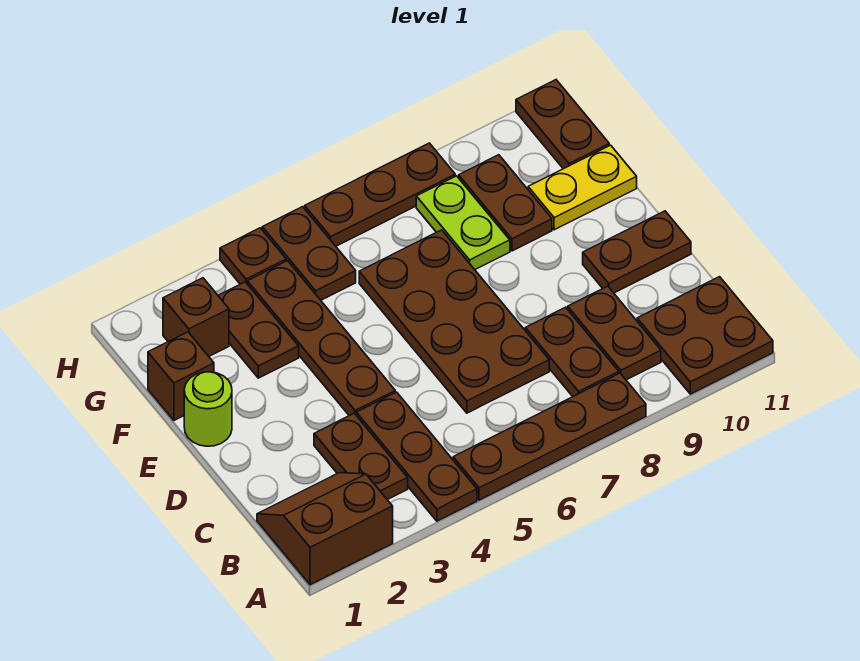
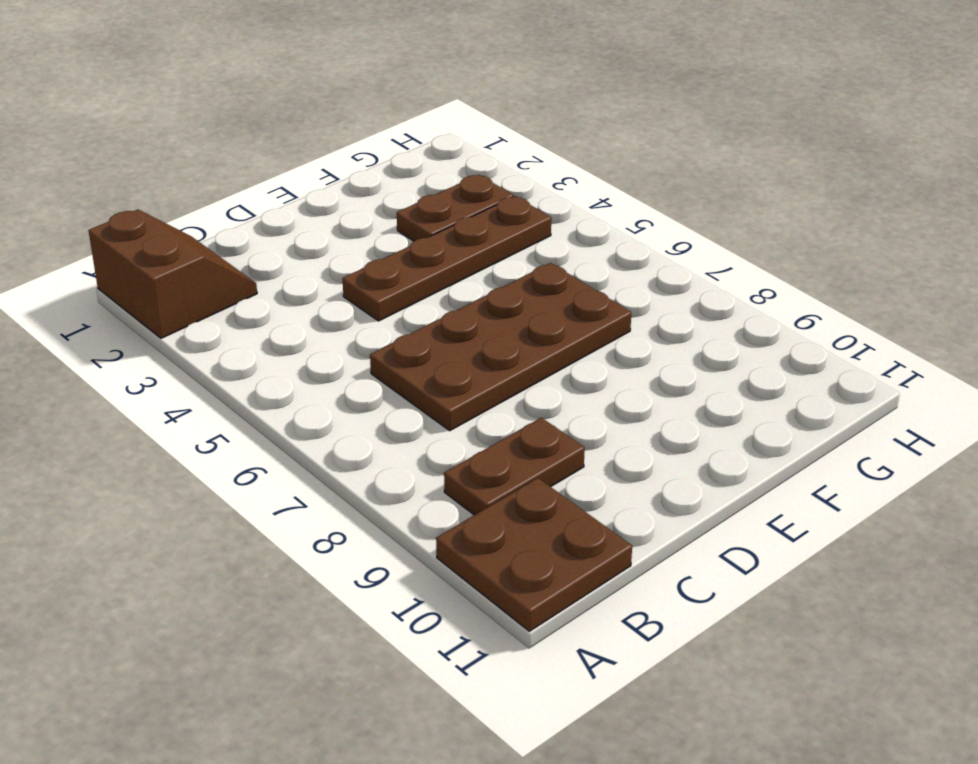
none -> brown plate A4:C4 level 1
none -> brown plate A5:A8 level 1
none -> brown plate B3:C3 level 1

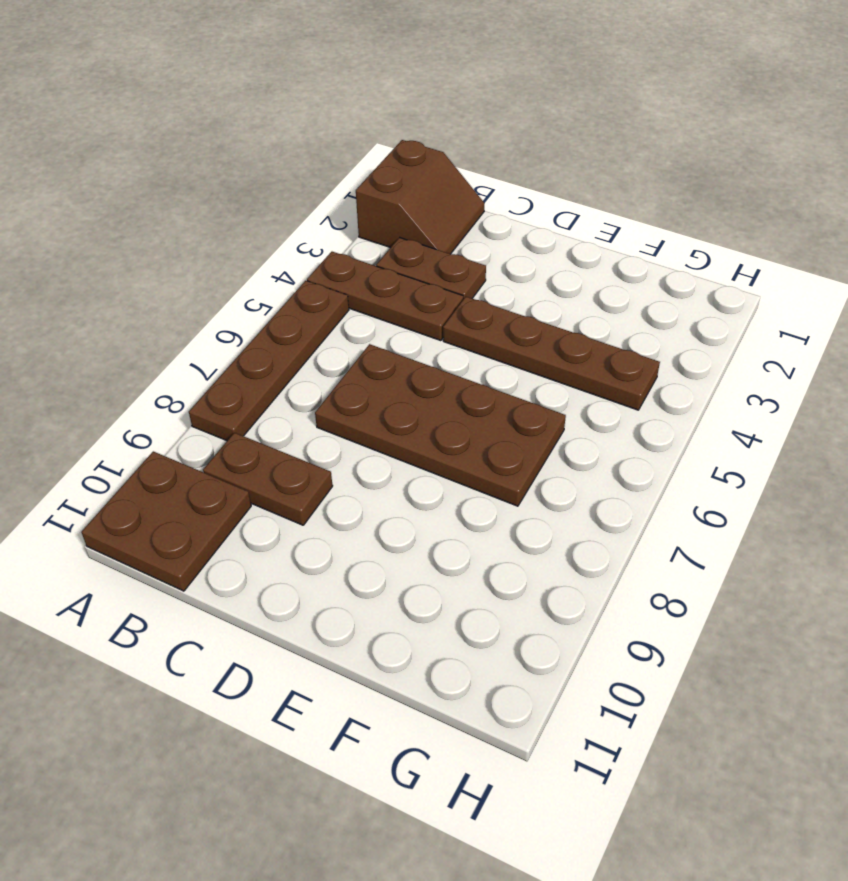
none -> brown plate B8:C8 level 1
none -> brown plate D10:D11 level 1
none -> lime round brick E1 level 1

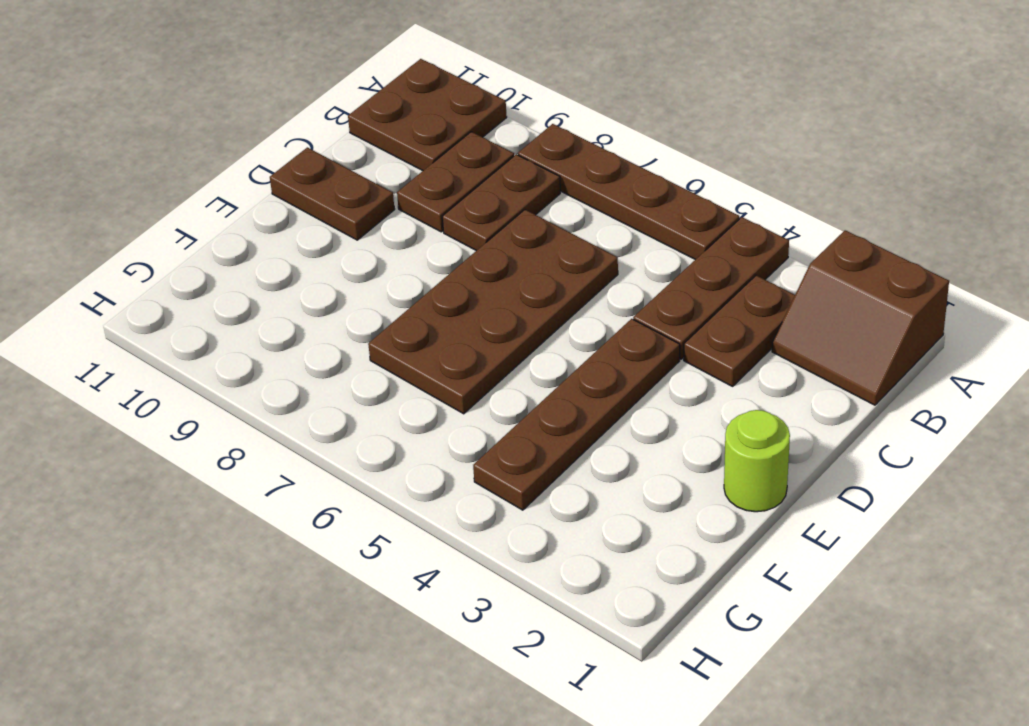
none -> brown brick F1 level 1
none -> brown plate F3:G3 level 1
none -> lime plate F8:G8 level 1

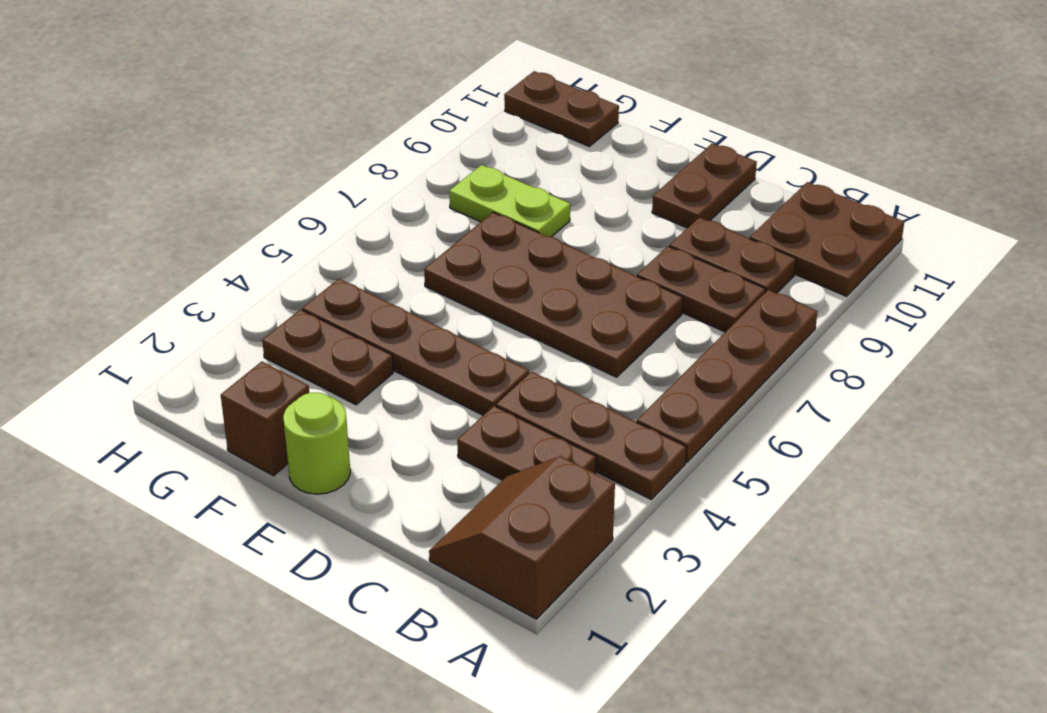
none -> brown plate F9:G9 level 1
none -> yellow plate F10:F11 level 1
none -> brown brick G2 level 1

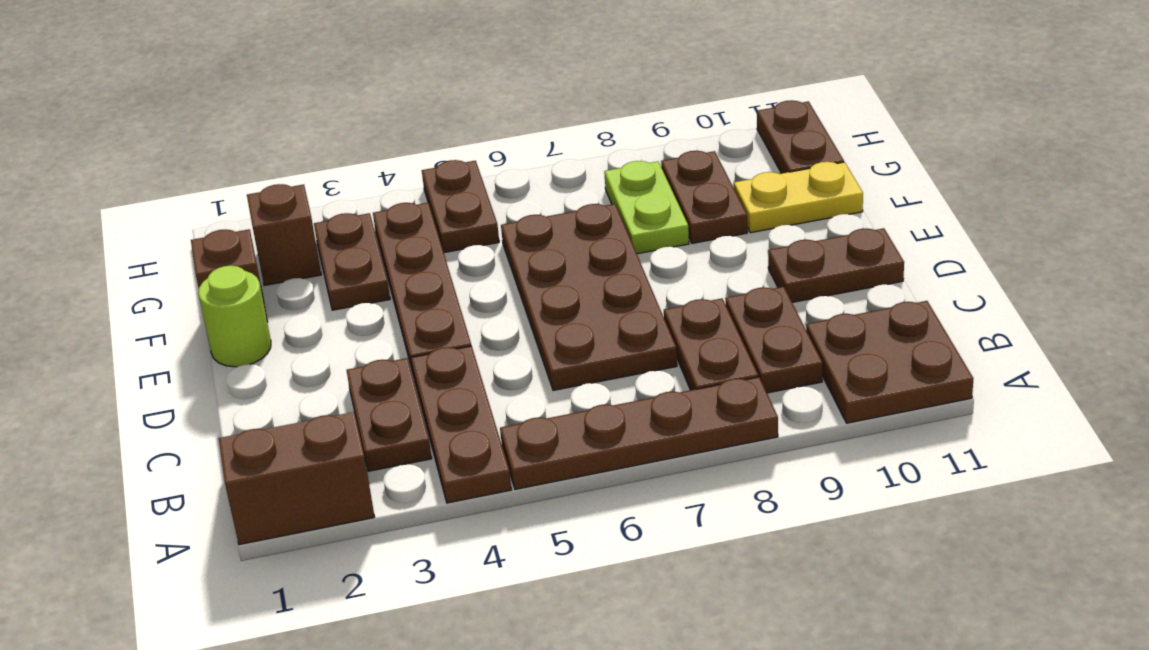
none -> brown plate H4 level 1
none -> brown plate H6:H8 level 1

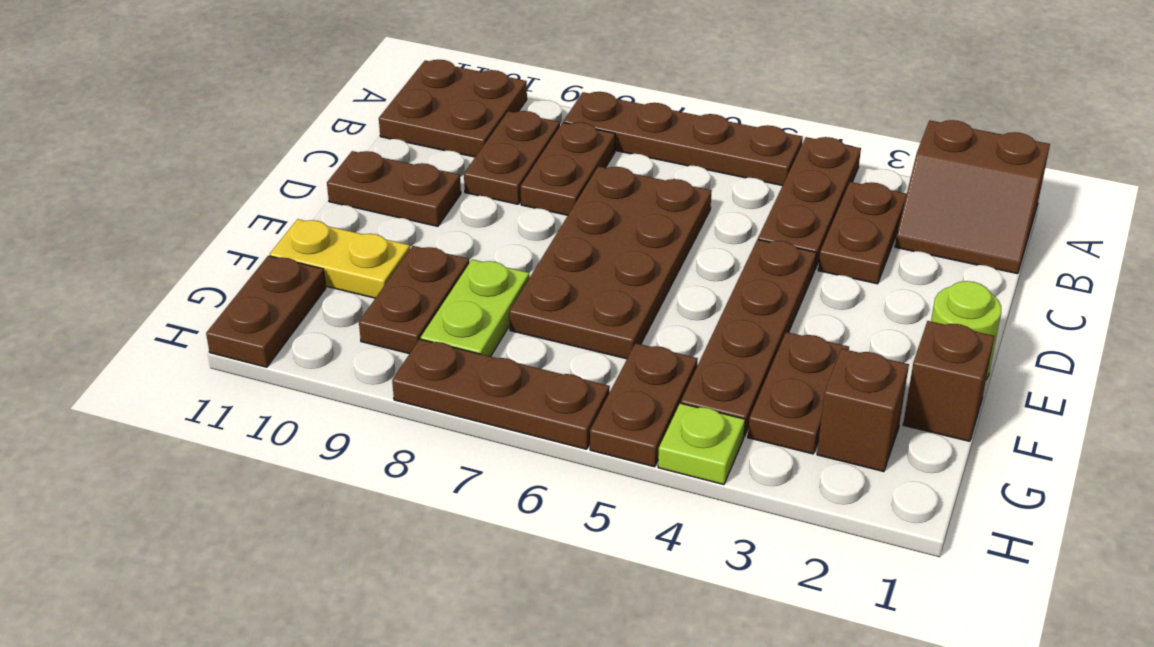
lime plate H4 level 1 -> brown plate H4 level 1

